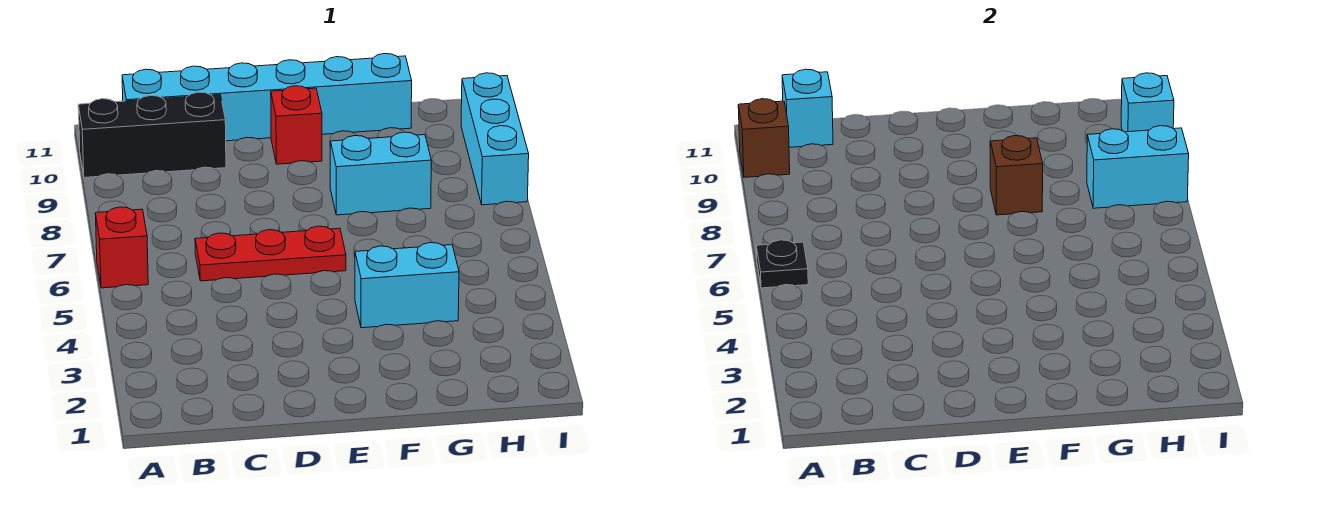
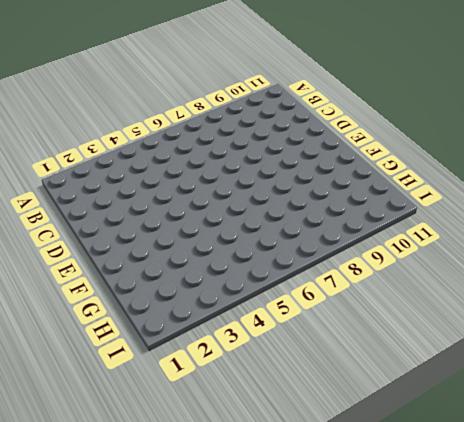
none -> red brick A6 level 1
none -> black brick A10:C10 level 1
none -> cyan brick B11:G11 level 1

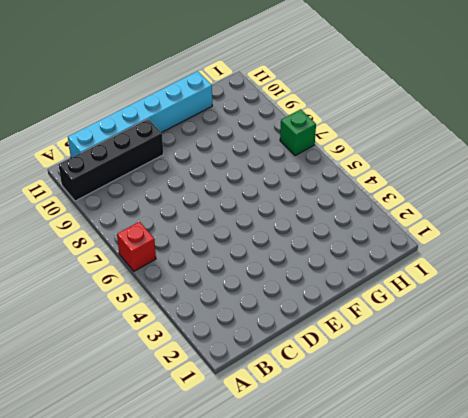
black brick A10:D10 level 1 -> black brick A10:C10 level 1
green brick I7 level 1 -> none
none -> red plate C6:E6 level 1
none -> red brick E10 level 1
none -> cyan brick F4:G4 level 1

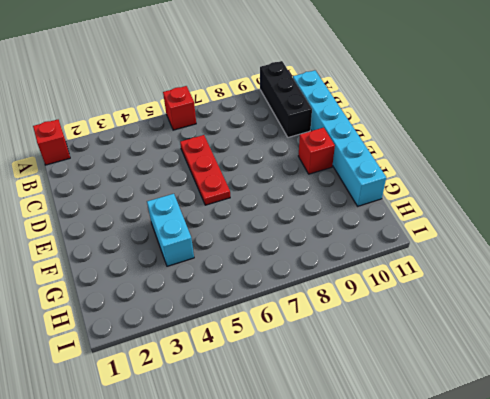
red brick A1 level 1 -> none
none -> cyan brick F8:G8 level 1
none -> cyan brick I8:I10 level 1
none -> black plate A6 level 2

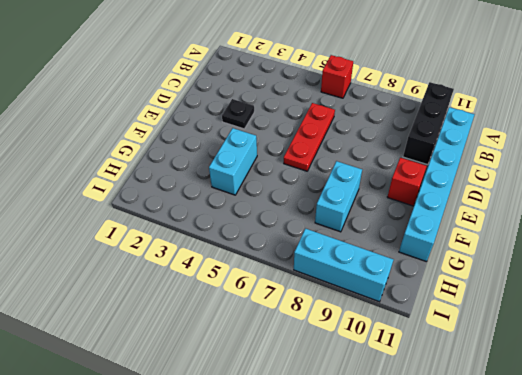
black plate D3 level 1 -> black plate A6 level 2
none -> brown brick A10 level 2
none -> cyan brick B11 level 2
none -> brown brick F8 level 2

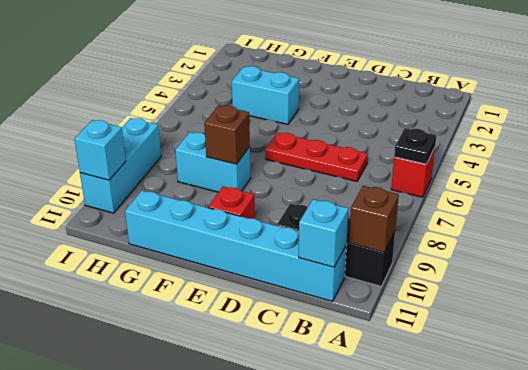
none -> cyan brick H8:I8 level 2

